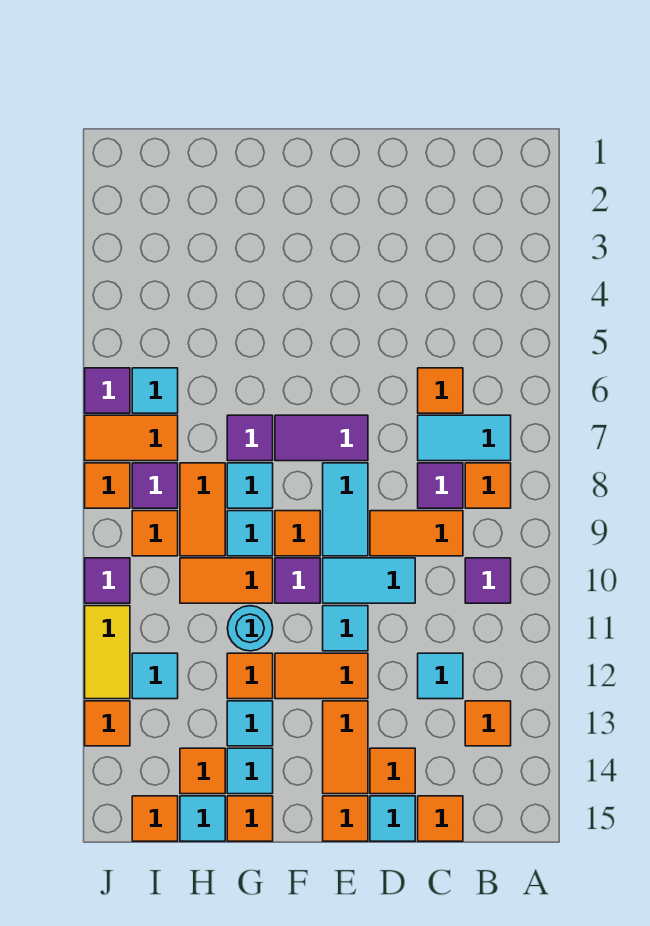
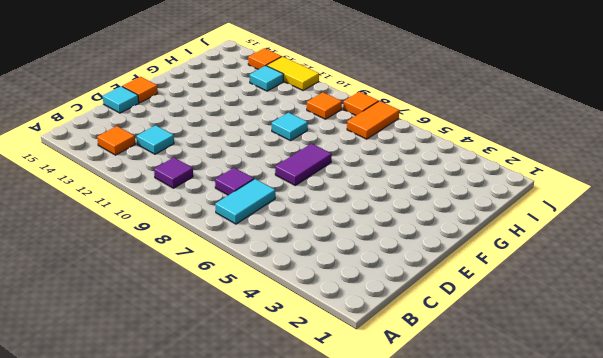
none -> orange tile B8 level 1
none -> orange tile C6 level 1
none -> orange tile C9:D9 level 1
none -> orange tile C15 level 1

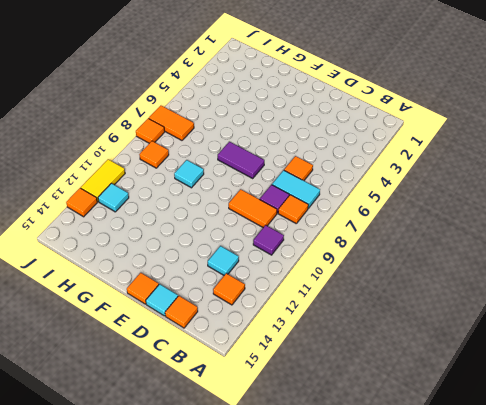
none -> cyan tile D10:E10 level 1
none -> orange tile D14 level 1
none -> cyan tile E8:E9 level 1
none -> cyan tile E11 level 1

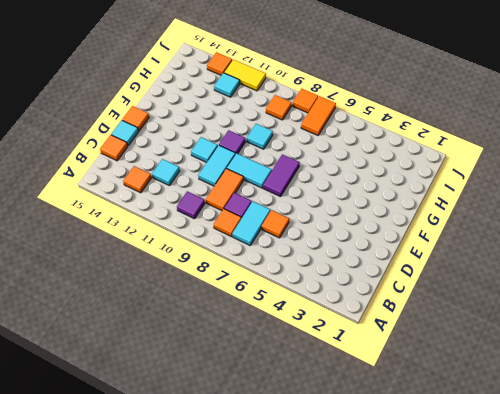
none -> orange tile D14 level 1
none -> orange tile E12:F12 level 1
none -> orange tile E13:E14 level 1
none -> orange tile F9 level 1

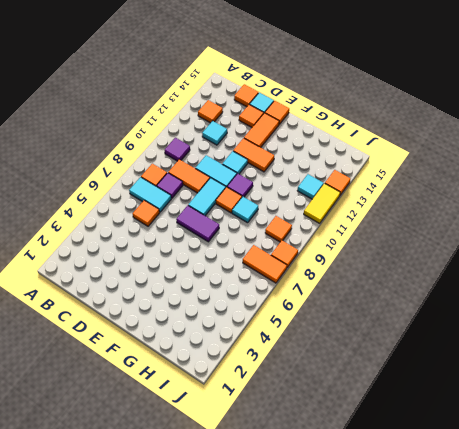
none -> purple tile G7 level 1
none -> cyan tile G8 level 1
none -> orange tile G10:H10 level 1
none -> cyan round brick G11 level 1

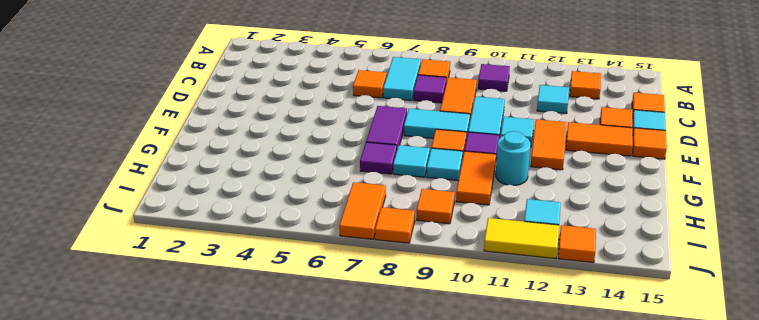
none -> orange tile G12 level 1
none -> cyan tile G13 level 1
none -> cyan tile G14 level 1
none -> orange tile G15 level 1

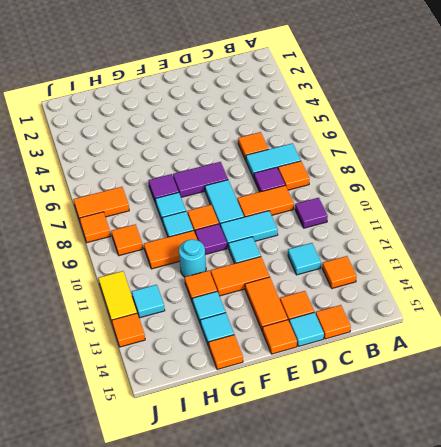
none -> orange tile H8:H9 level 1
none -> orange tile H14 level 1
none -> cyan tile H15 level 1
none -> cyan tile I6 level 1

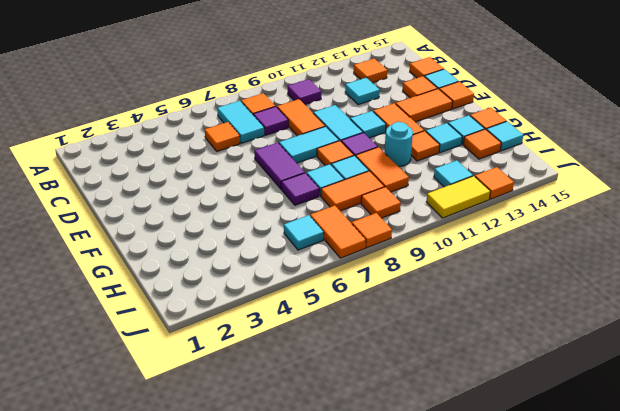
none -> purple tile I8 level 1
none -> orange tile I15 level 1
none -> purple tile J6 level 1
none -> purple tile J10 level 1

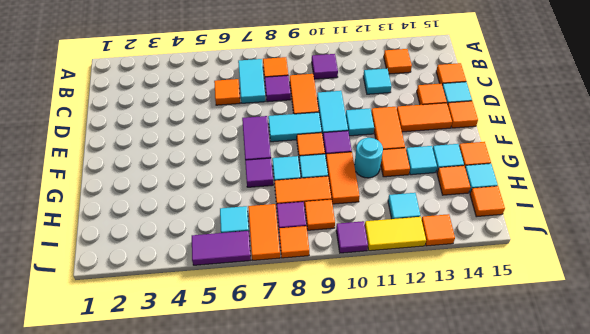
purple tile J5:J6 level 1 -> purple tile J6 level 1

